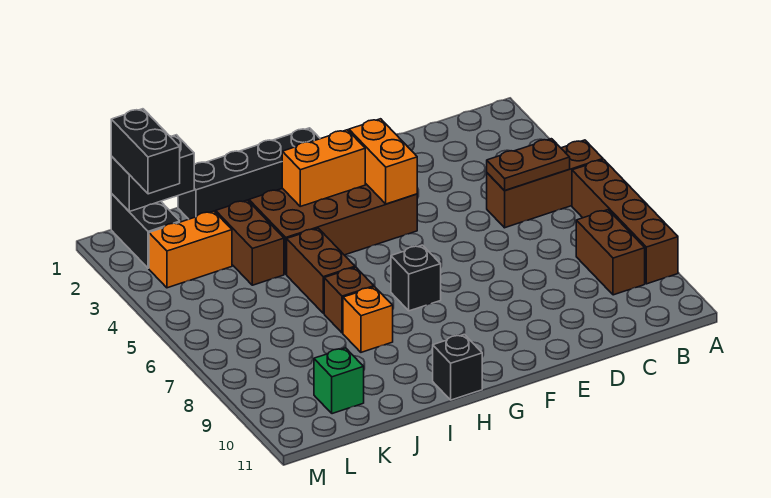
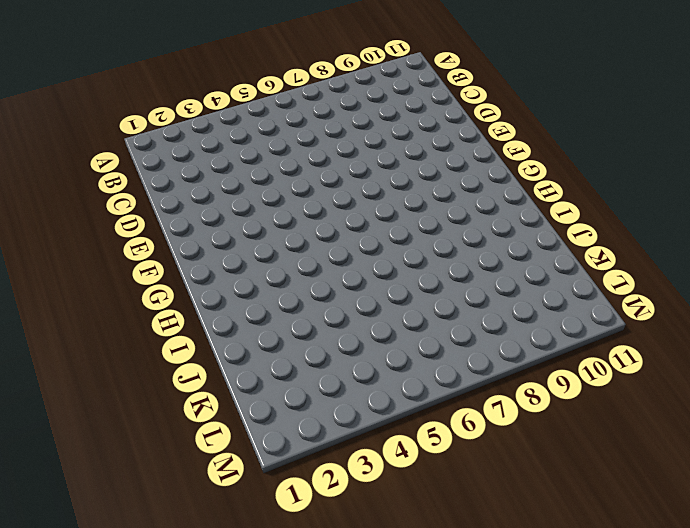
none -> brown brick A5:C5 level 1
none -> brown brick A6:A9 level 1
none -> brown brick B8:B9 level 1

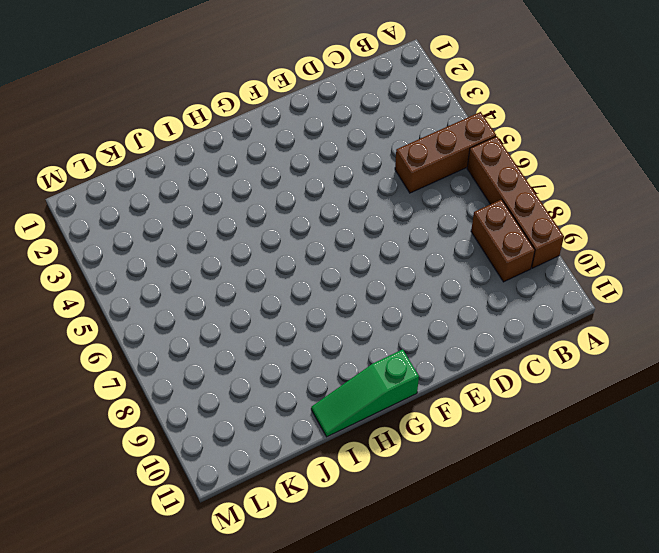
green slope G11:I11 level 1 top G -> black brick H11 level 1
none -> brown brick F3:I4 level 1
none -> black brick G1:J1 level 1
none -> black brick G7 level 1

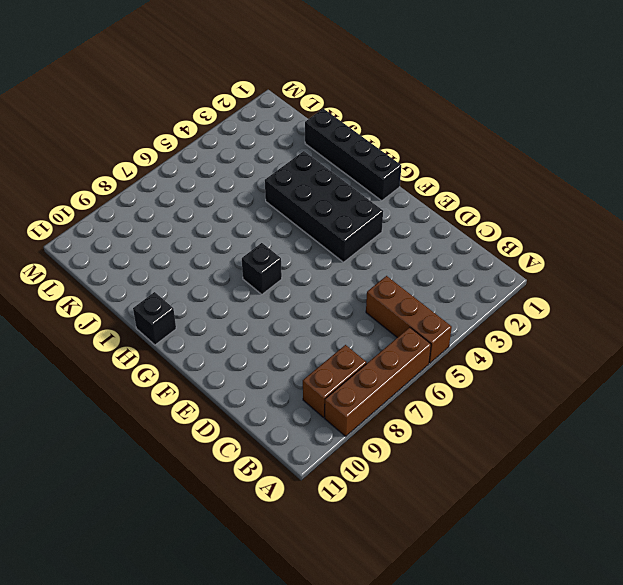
black brick F3:I4 level 1 -> brown brick F3:I4 level 1
none -> brown brick I5:I6 level 1
none -> brown brick I7 level 1
none -> orange brick I8 level 1

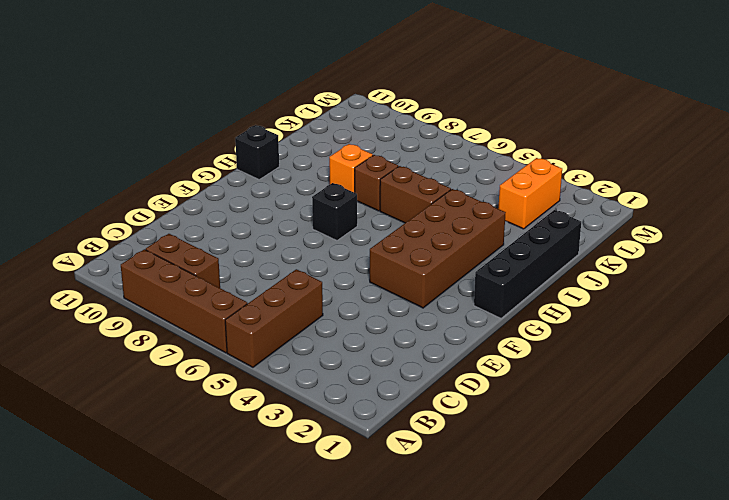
none -> brown brick J3:J4 level 1
none -> green brick K10 level 1
none -> black brick L1:L2 level 1

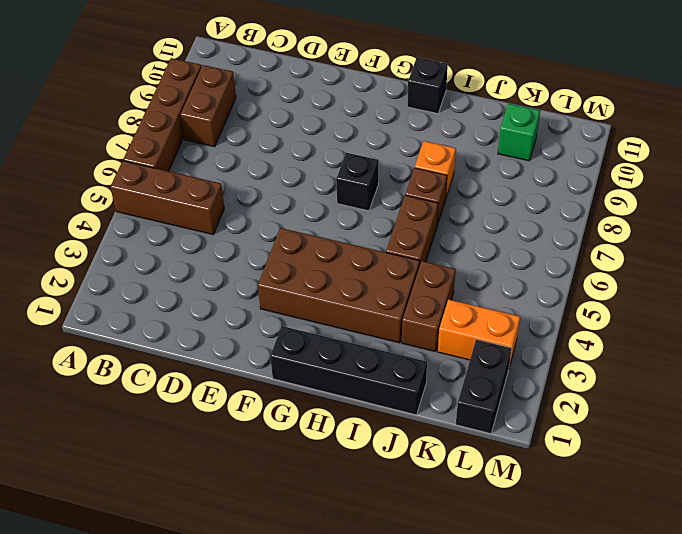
none -> brown plate B5:C5 level 2
none -> orange brick F3:F4 level 2
none -> orange brick G3:H3 level 2

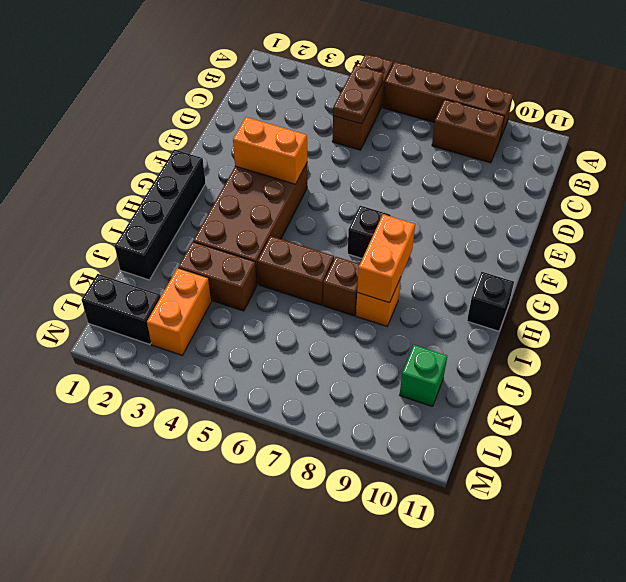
orange brick H8:I8 level 2 -> orange brick G3:H3 level 2
none -> black brick K1:L1 level 2
none -> black brick L1:L2 level 3

